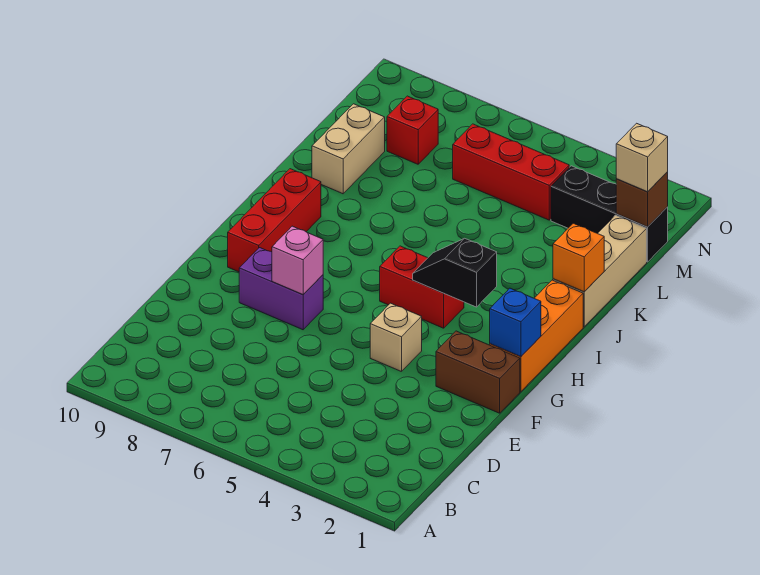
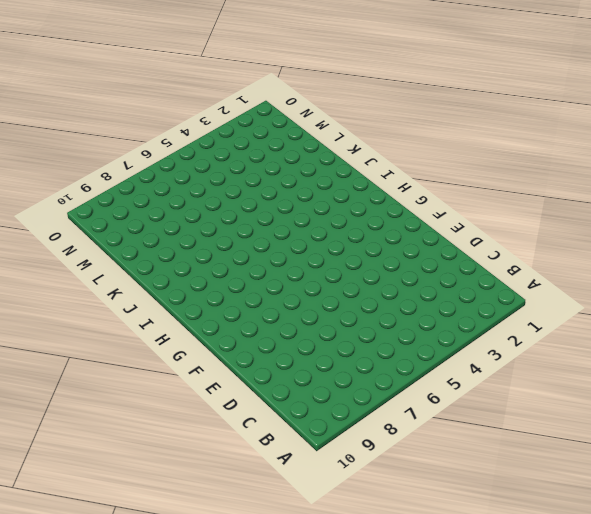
none -> brown brick F1:F2 level 1
none -> tan brick F4 level 1
none -> purple brick F7:F8 level 1

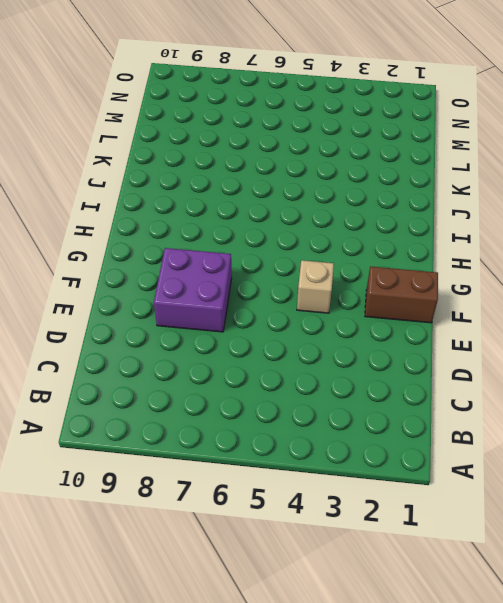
purple brick E7:F8 level 1 -> purple brick F7:F8 level 1
none -> orange brick G1:I1 level 1
none -> red brick G9:I9 level 1
none -> red brick H4:H5 level 1

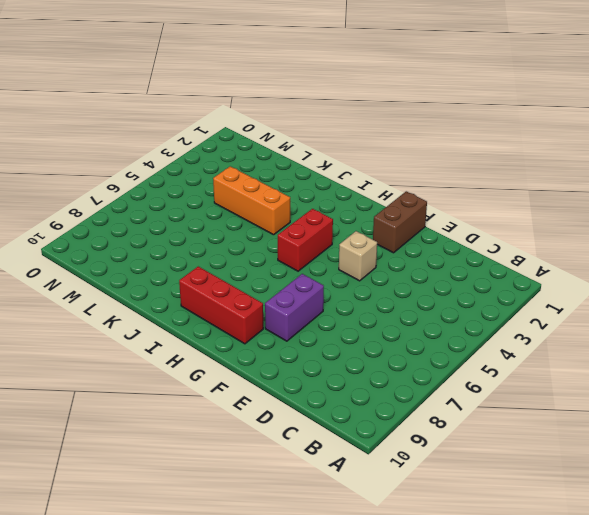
orange brick J4:L4 level 1 -> orange brick G1:I1 level 1
none -> tan brick J1:L1 level 1
none -> tan brick K9:L9 level 1
none -> black brick M1:M3 level 1

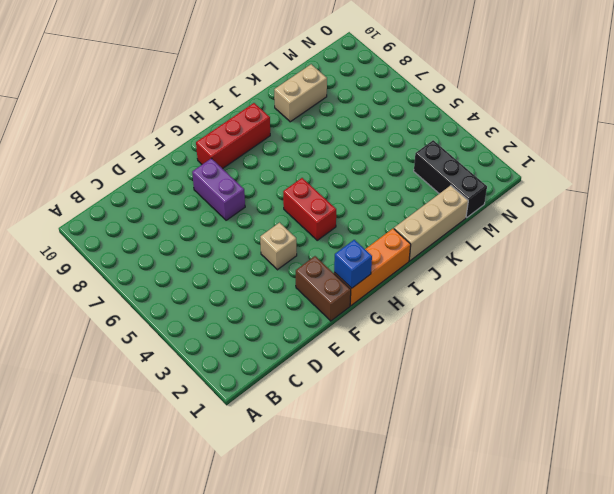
none -> red brick M4:M6 level 1
none -> red brick M8 level 1
none -> pink brick F7 level 2

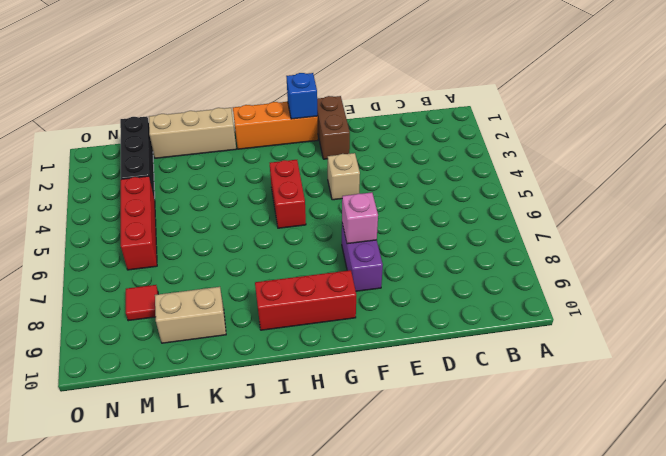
red tile M8 level 1 -> red brick M8 level 1
none -> black slope H3:H4 level 2 top 3
none -> orange brick J1 level 2
none -> brown brick M1 level 2

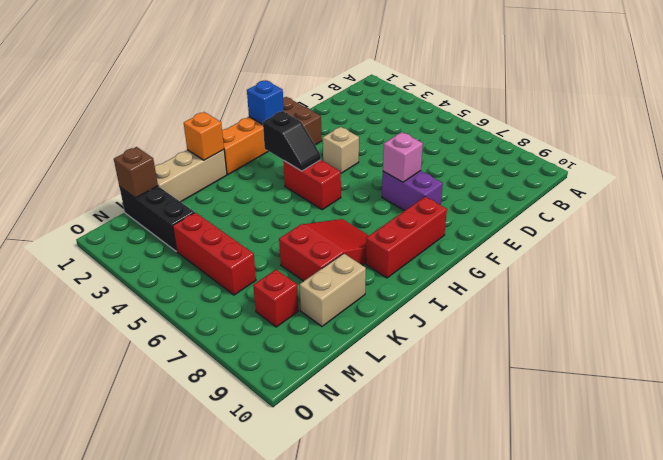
red slope I7:K8 level 1 top K -> none
none -> tan brick M1 level 3

